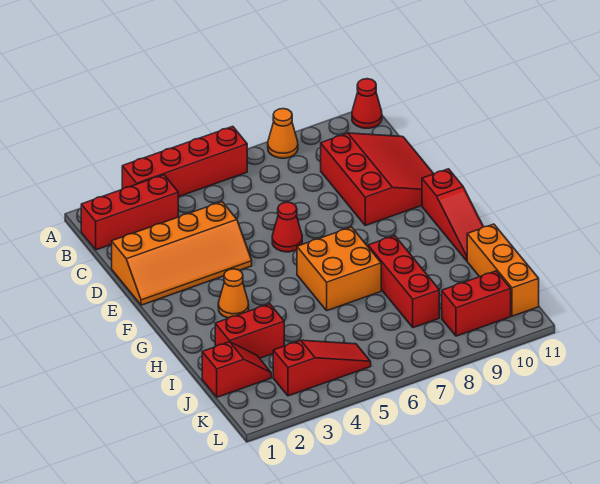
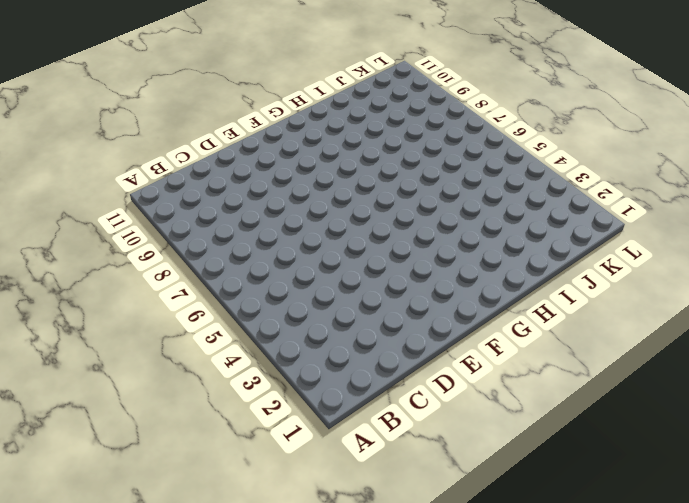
none -> red brick A3:A6 level 1
none -> orange cone A8 level 1
none -> red cone A11 level 1

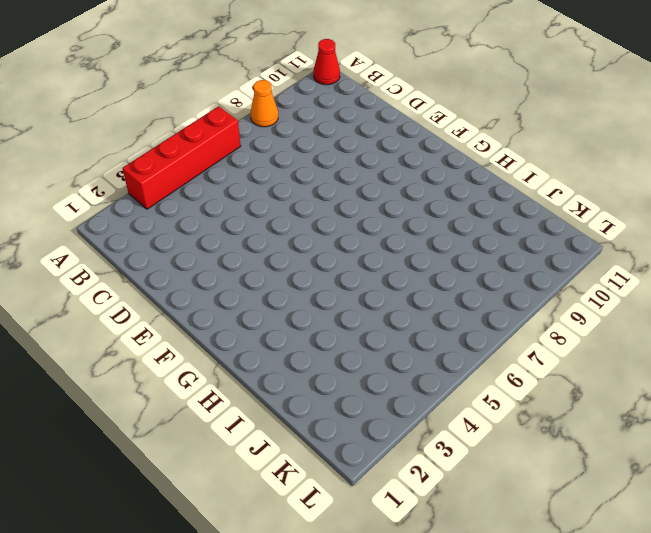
none -> red brick B1:B3 level 1
none -> red slope C9:E11 level 1 top 9
none -> orange slope D1:E4 level 1 top D

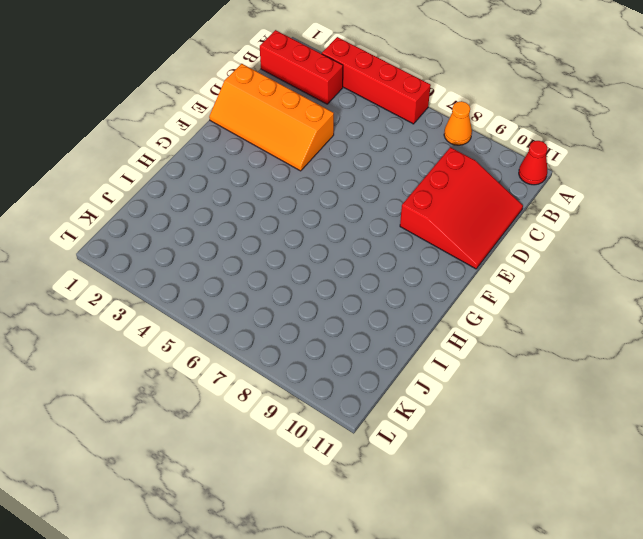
none -> red cone E6 level 1
none -> red slope F11:H11 level 1 top F
none -> orange cone G3 level 1

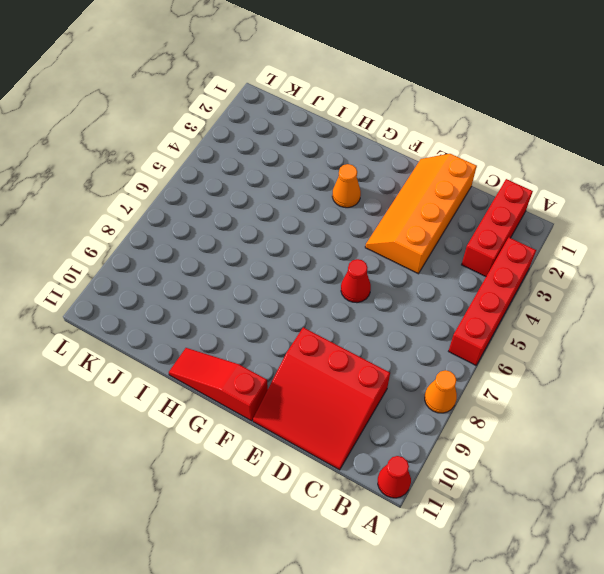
none -> orange brick G6:H7 level 1
none -> red brick H8:J8 level 1
none -> red brick I2:I3 level 1

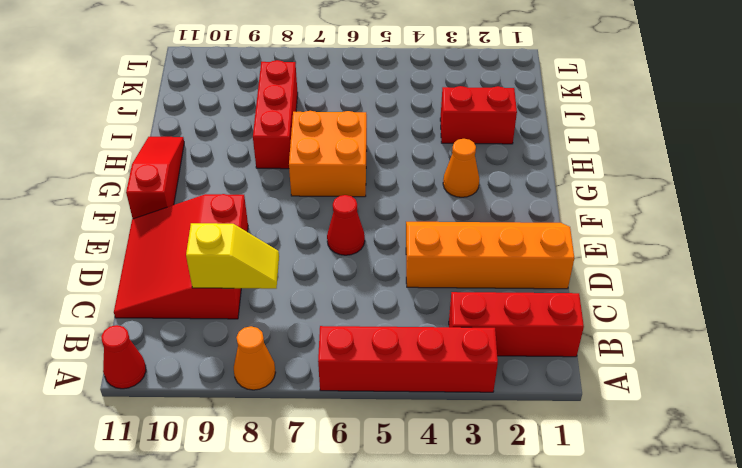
yellow slope C8:C9 level 2 top 9 -> none
none -> orange brick I11:K11 level 1
none -> red slope J1:J2 level 1 top 1
none -> red slope K3:K5 level 1 top 3

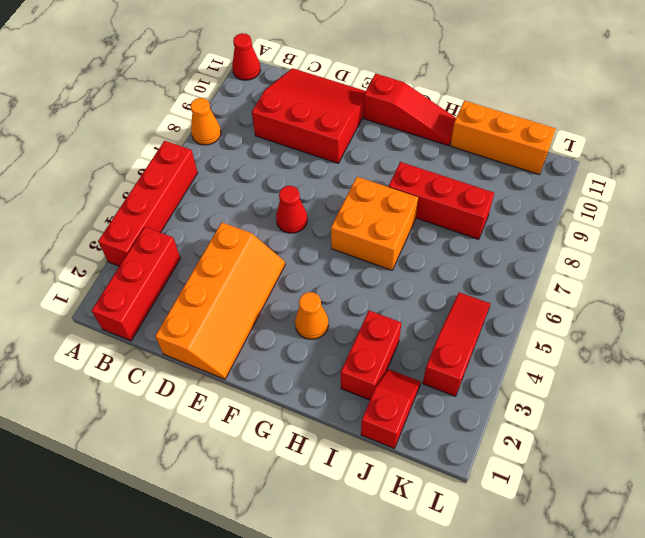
none -> red brick K9:K10 level 1

